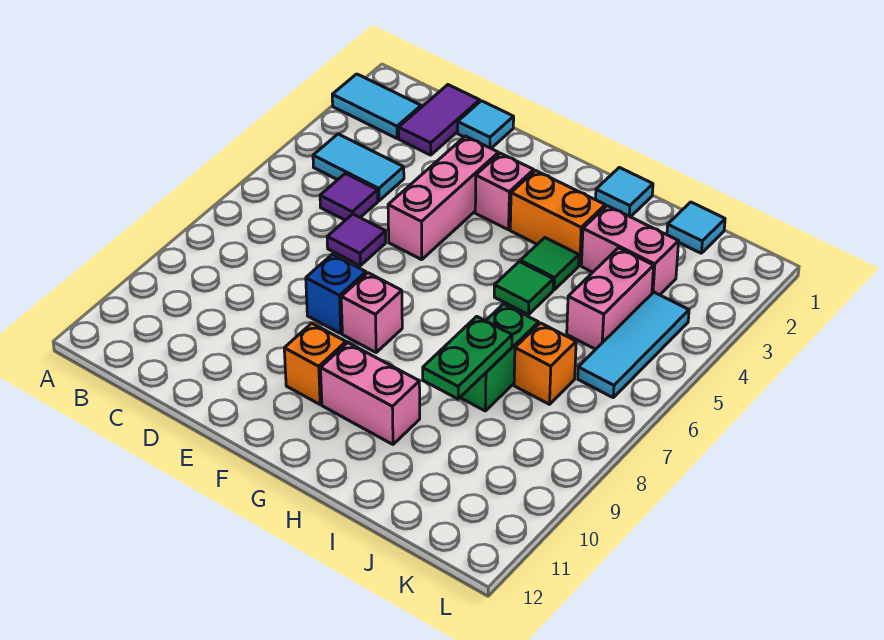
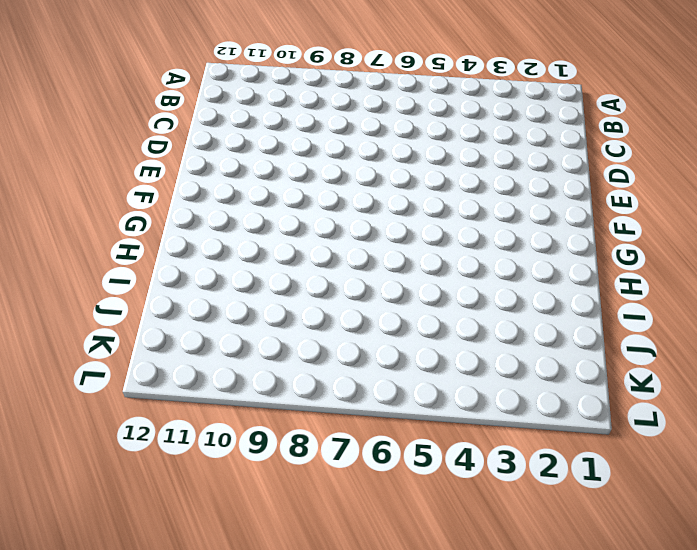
none -> cyan tile A2:B2 level 1
none -> cyan tile B4:C4 level 1
none -> purple tile C1:C2 level 1

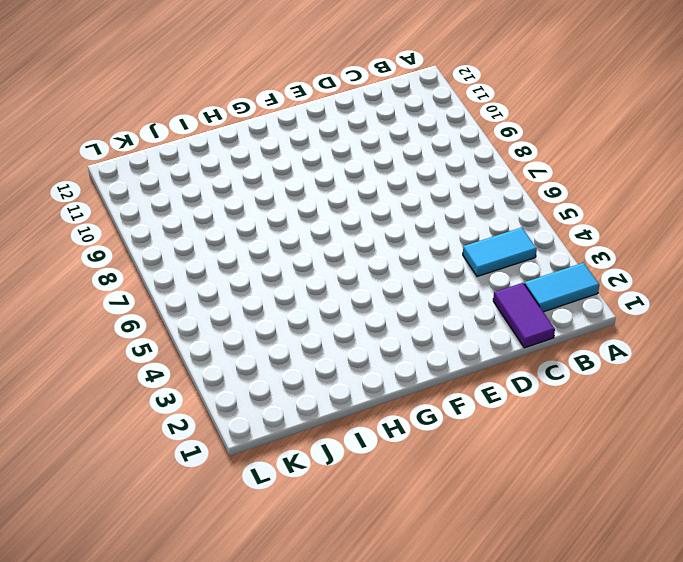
none -> purple tile C5 level 1
none -> cyan tile D1 level 1
none -> purple tile D6 level 1

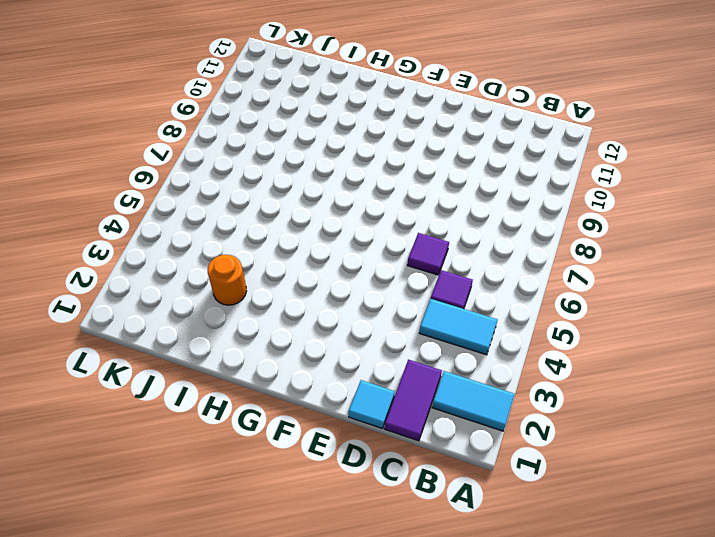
orange round brick I3 level 1 -> pink brick I3:J3 level 1
none -> pink brick E3:E5 level 1
none -> blue brick E8 level 1
none -> pink brick F3 level 1

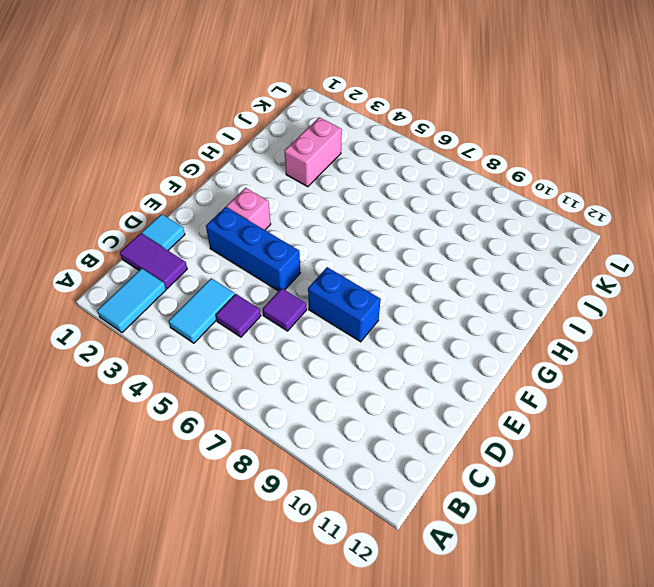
blue brick E3:E5 level 1 -> pink brick E3:E5 level 1
blue brick E7:E8 level 1 -> blue brick E8 level 1
none -> pink brick F8 level 1
none -> orange brick F10 level 1
none -> orange brick G3:H3 level 1

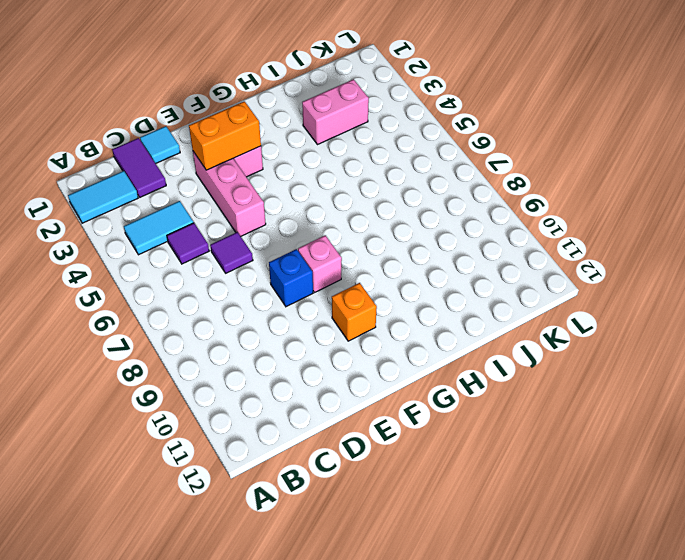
orange brick E3:F3 level 2 -> orange brick G3:H3 level 1
none -> pink brick G10:H10 level 1
none -> cyan tile H1 level 1
none -> green tile H4 level 1

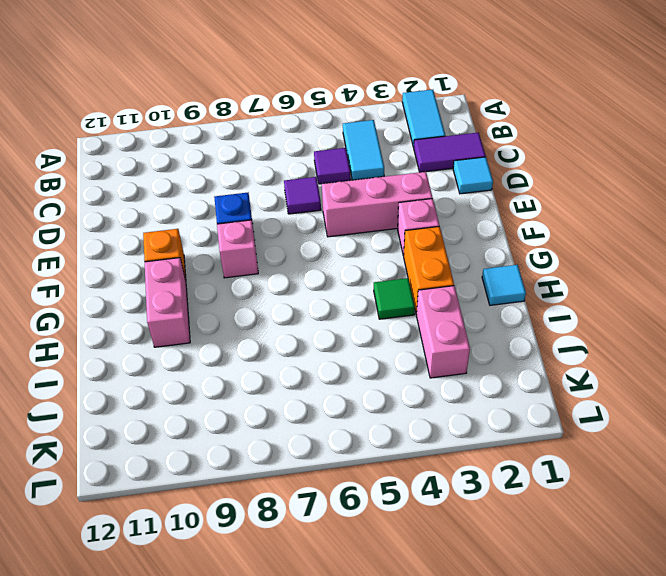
none -> green tile H5 level 1
none -> green brick I7:I8 level 1
none -> cyan tile J1 level 1

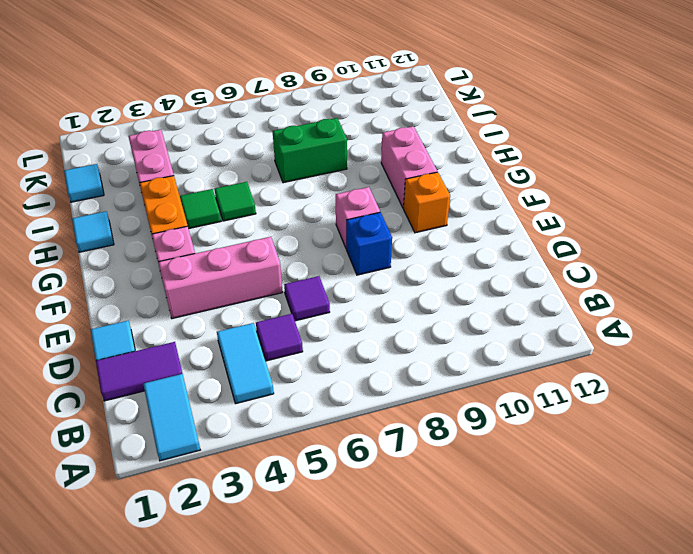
none -> pink brick J4:J5 level 1
none -> orange brick J7 level 1
none -> cyan tile K4:K6 level 1

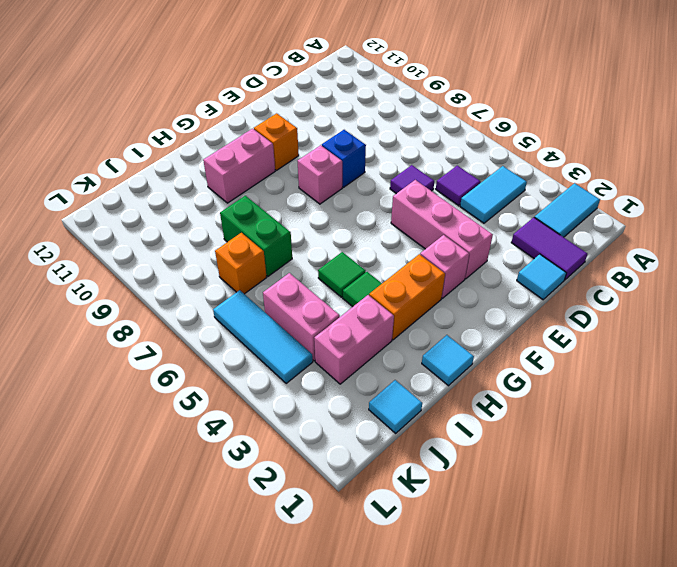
none -> green plate I8:I9 level 2

